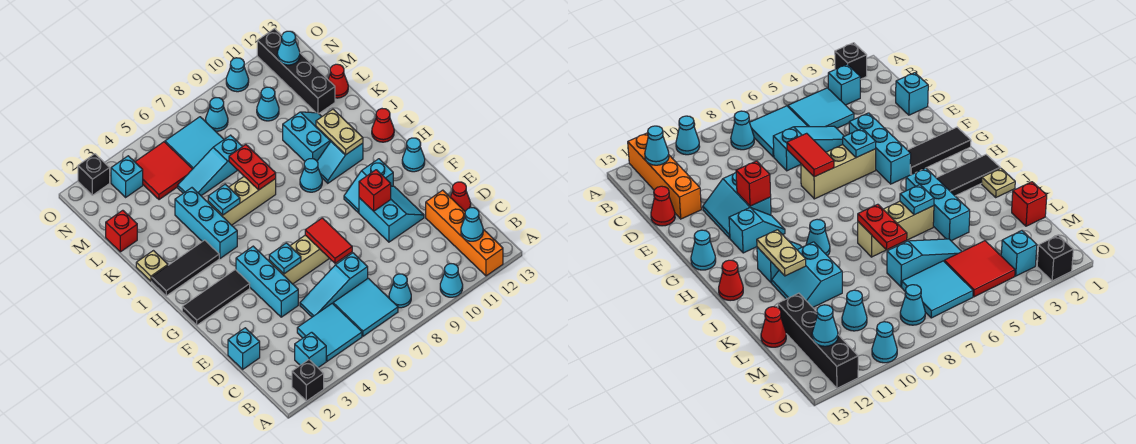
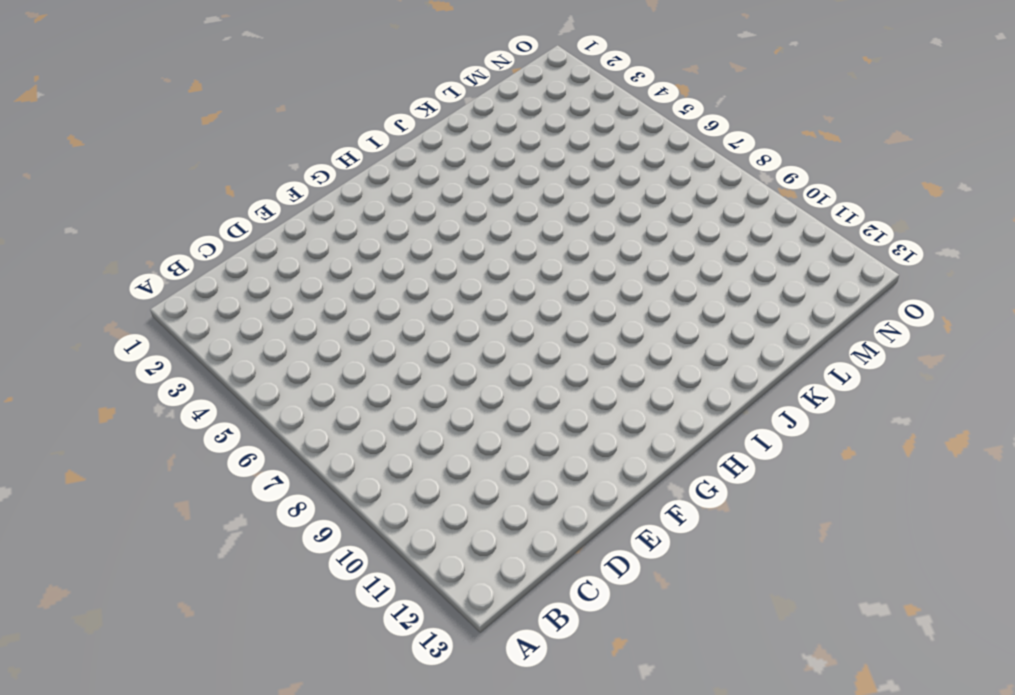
none -> black brick A2 level 1
none -> cyan cone A10 level 1
none -> orange brick A12:D12 level 1
none -> cyan brick B3 level 1

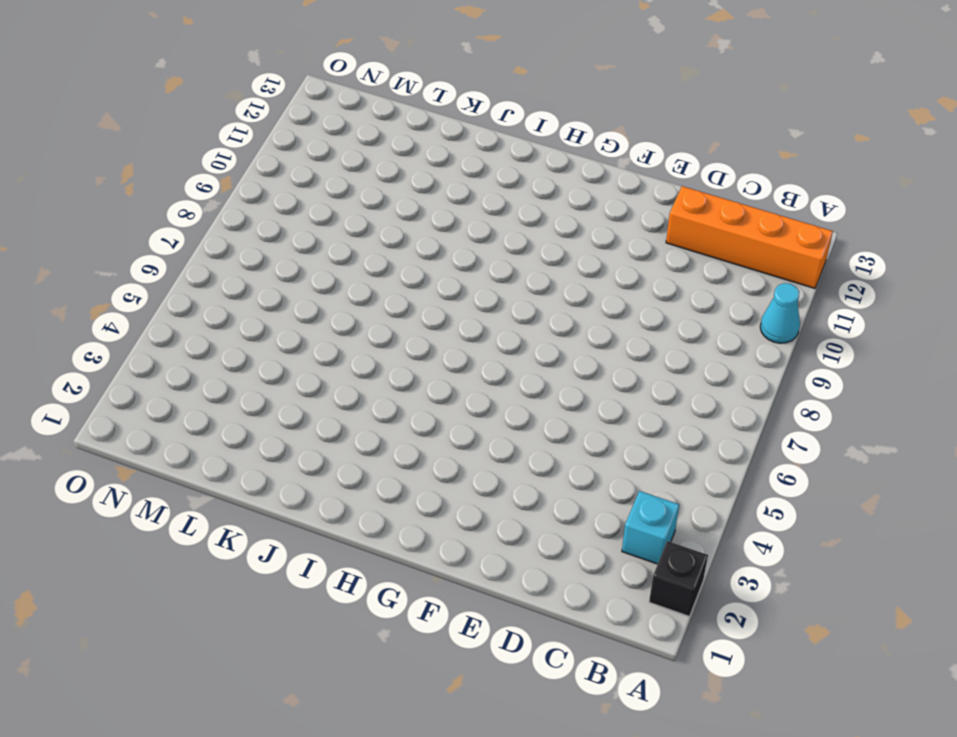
none -> cyan tile B4:C5 level 1
none -> cyan tile B6:C7 level 1
none -> cyan cone B8 level 1
none -> cyan brick D1 level 1

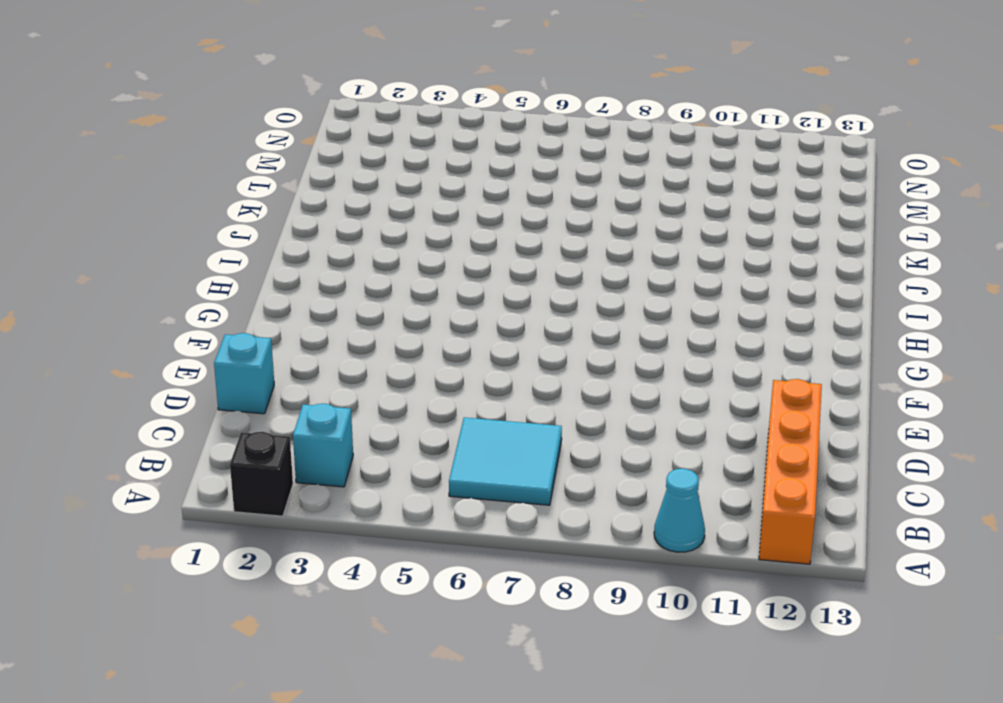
none -> cyan tile B4:C5 level 1
none -> cyan cone B8 level 1
none -> cyan slope D5:D7 level 1 top 7
none -> red cone D13 level 1

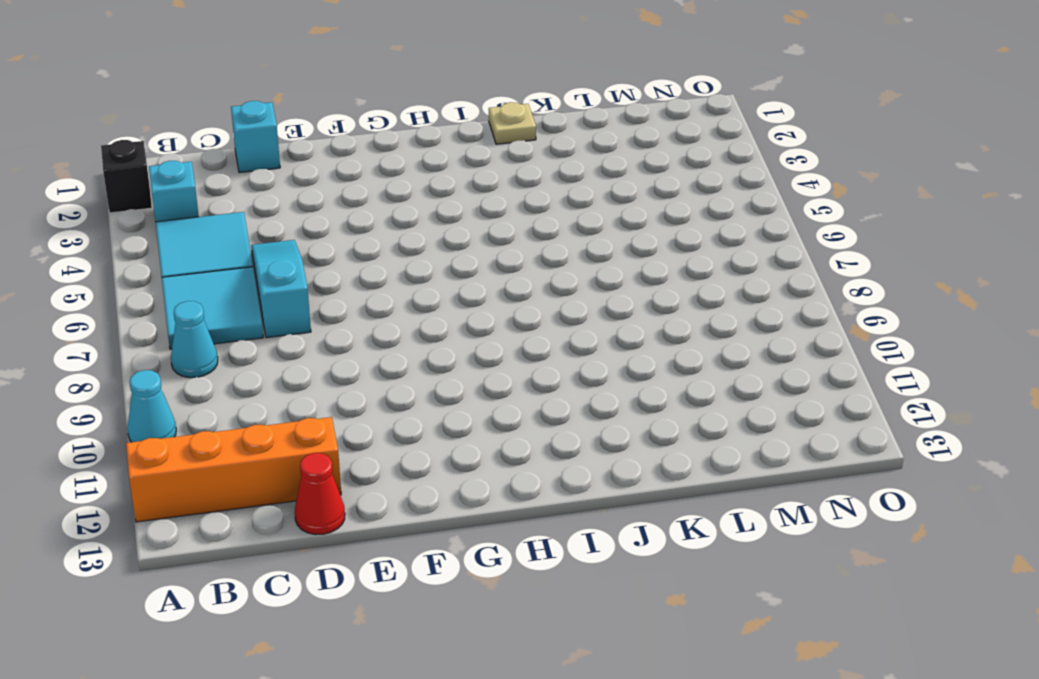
none -> cyan brick E4:G4 level 1
none -> cyan slope E10:F11 level 1 top 10
none -> tan brick F5:F7 level 1
none -> black tile G1:G3 level 1

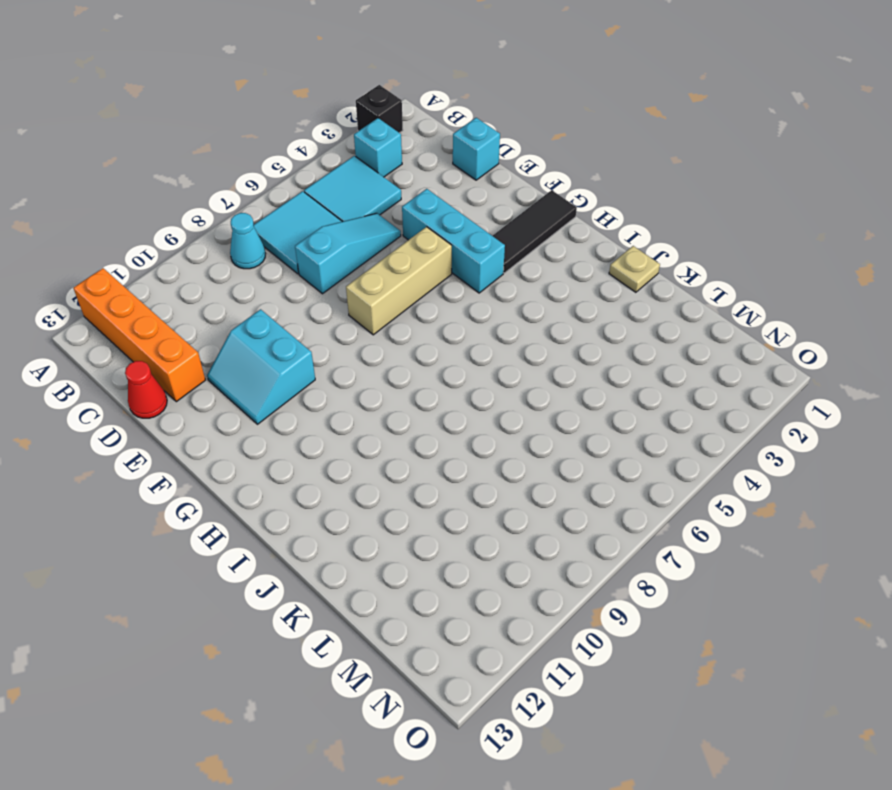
none -> cyan cone A10 level 1
none -> cyan slope G10:G11 level 1 top 11
none -> cyan cone G13 level 1
none -> black tile I1:I3 level 1

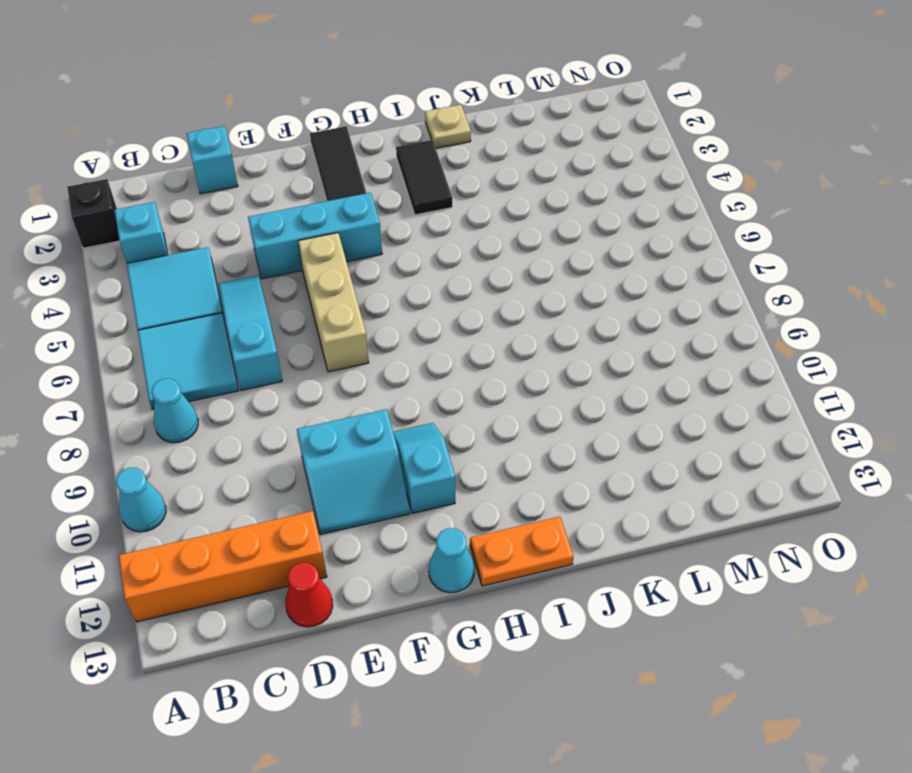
orange plate H13:I13 level 1 -> red cone I13 level 1
black tile I2:I3 level 1 -> black tile I1:I3 level 1
none -> cyan brick I4:K4 level 1
none -> cyan cone I9 level 1
none -> cyan slope I10:I11 level 1 top 11
none -> tan brick J5:J7 level 1

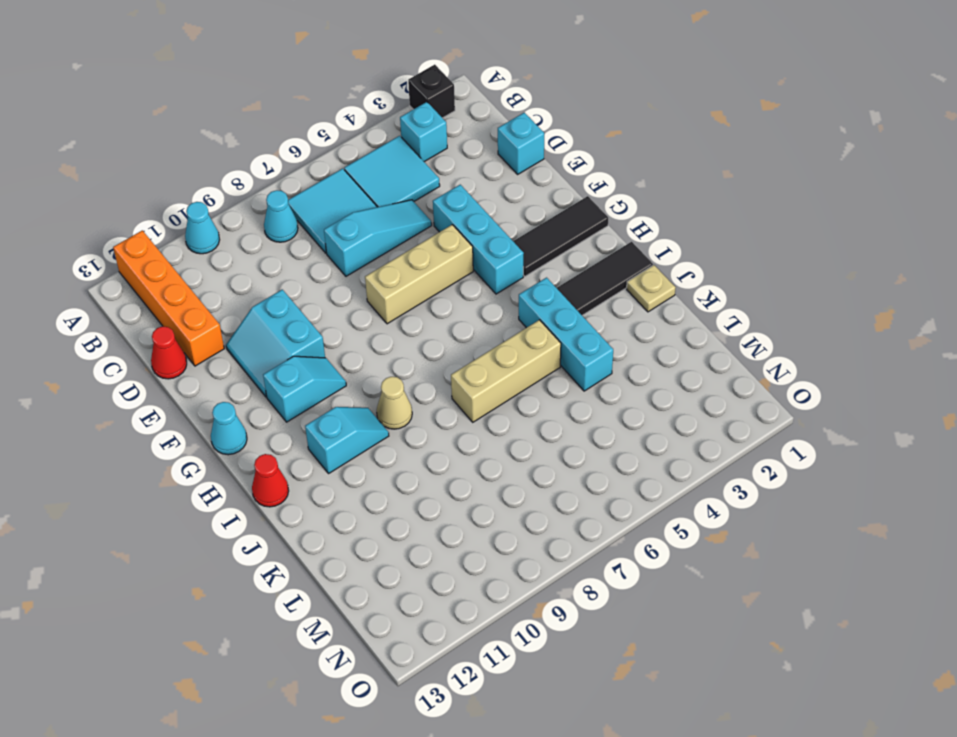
tan cone I9 level 1 -> cyan cone I9 level 1
none -> cyan slope J10:K11 level 1 top 10
none -> red brick L1 level 1
none -> cyan slope L5:L7 level 1 top 7
none -> black brick L12:O12 level 1

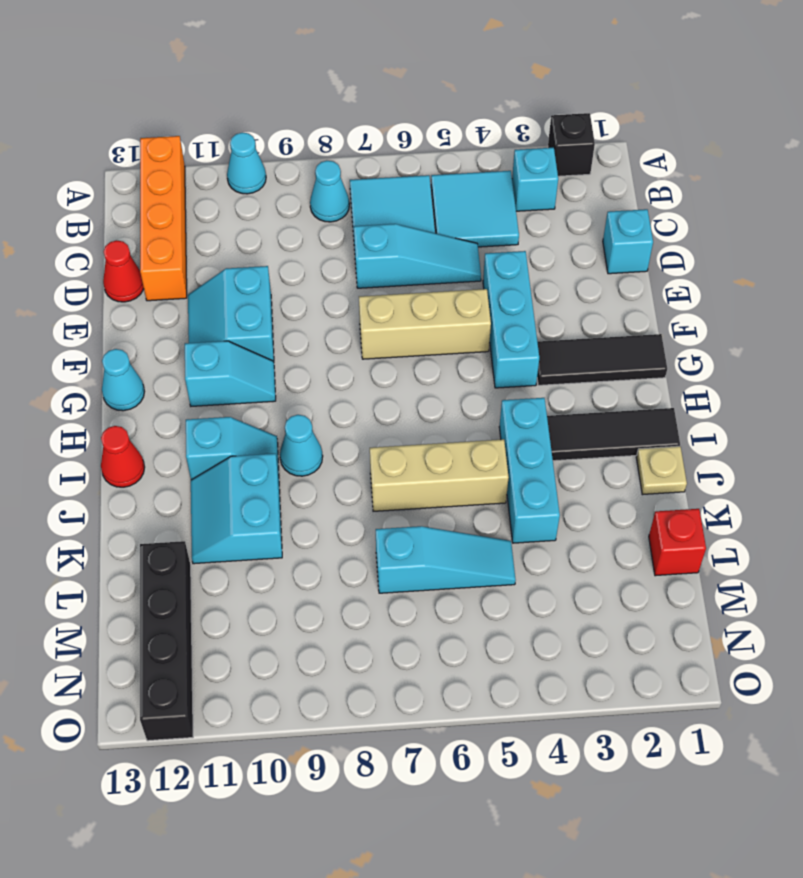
none -> red cone L13 level 1
none -> red tile M4:N5 level 1
none -> cyan tile M6:N7 level 1
none -> cyan cone M10 level 1

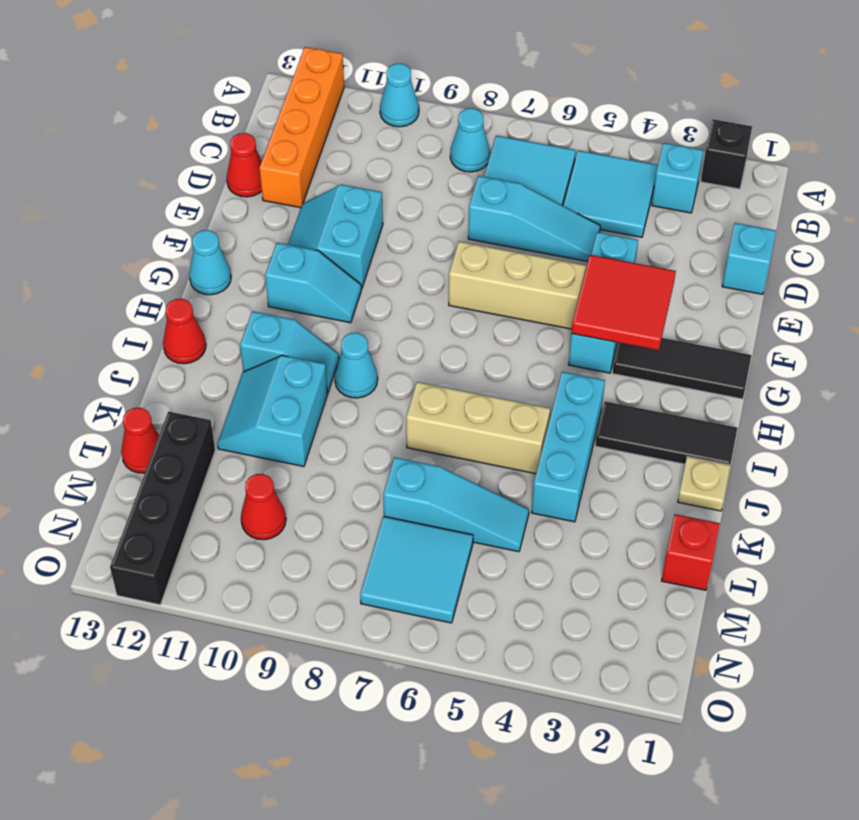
red tile F3:G4 level 2 -> red tile M4:N5 level 1
red cone M10 level 1 -> cyan cone M10 level 1
none -> cyan brick N3 level 1
none -> cyan cone N8 level 1
none -> black brick O2 level 1
none -> cyan cone O10 level 1

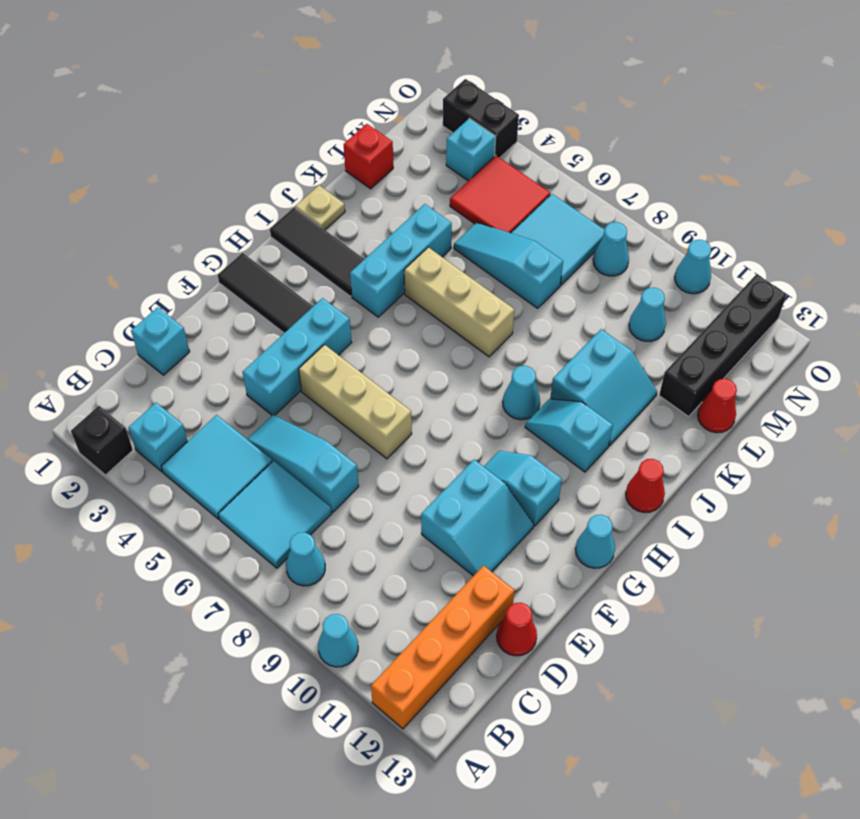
black brick O2:O3 level 1 -> black brick O2 level 1
none -> cyan cone B12 level 2
none -> red tile E7:F7 level 2
none -> cyan plate F5 level 2
none -> red brick F10 level 2

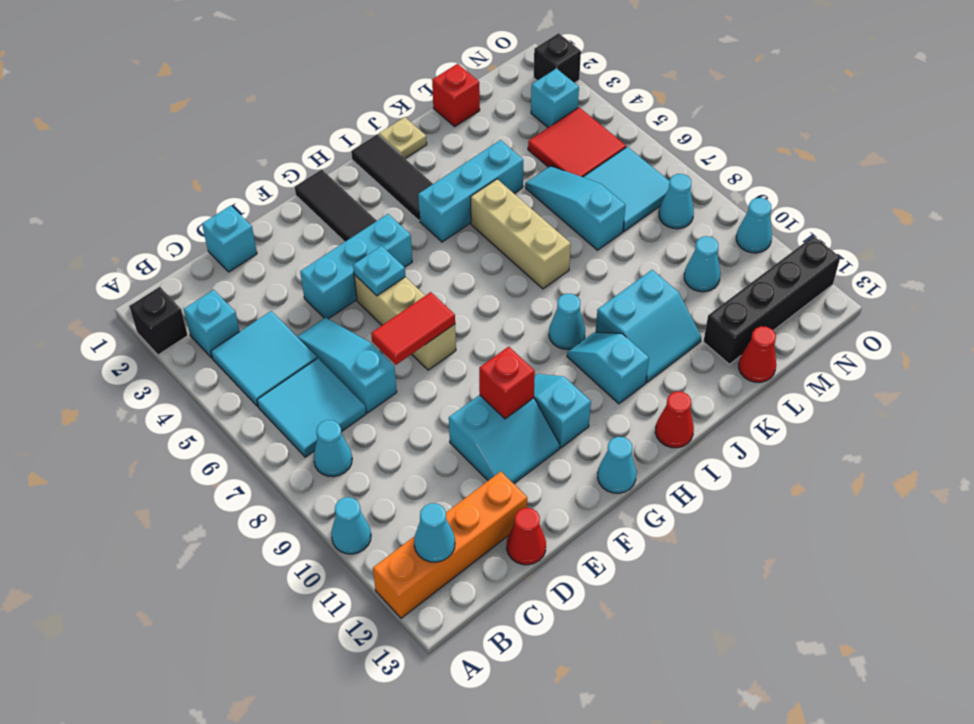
none -> tan plate I11:J11 level 2
none -> cyan plate J5 level 2
none -> red plate J7:K7 level 2
none -> cyan cone N12 level 2

